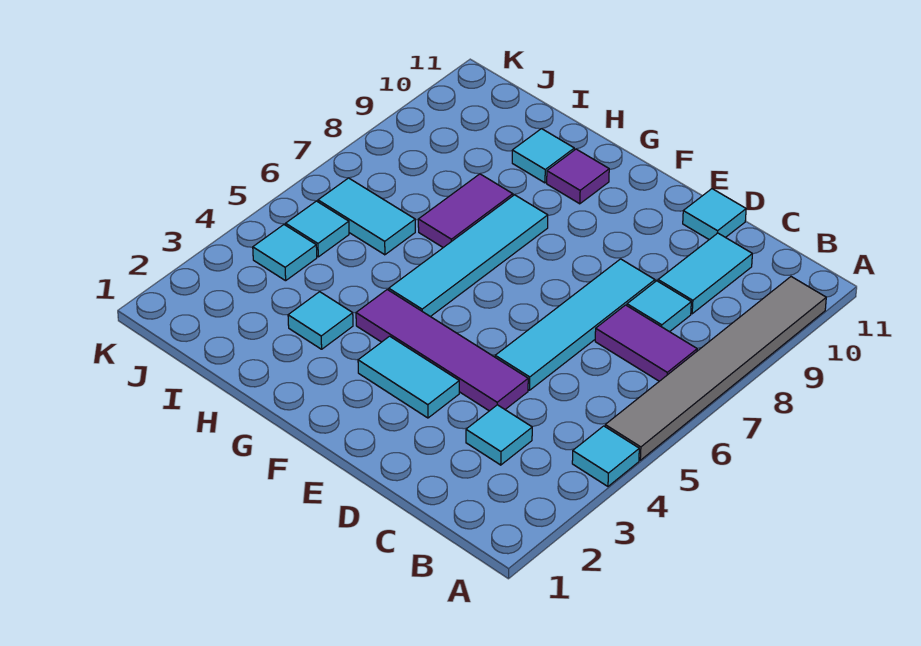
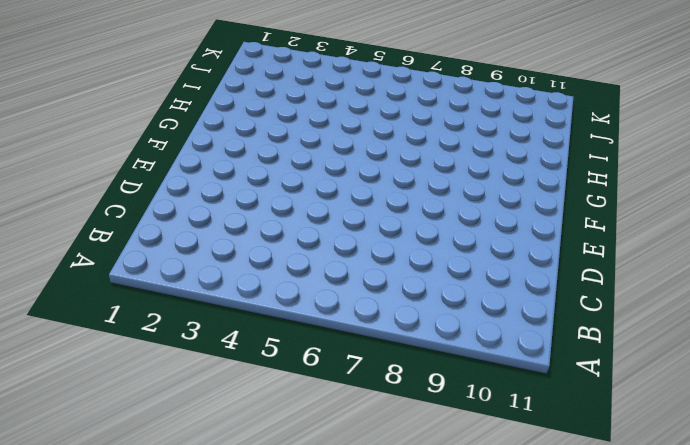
none -> cyan tile A4 level 1
none -> grey tile A5:A10 level 1
none -> purple tile B7:C7 level 1

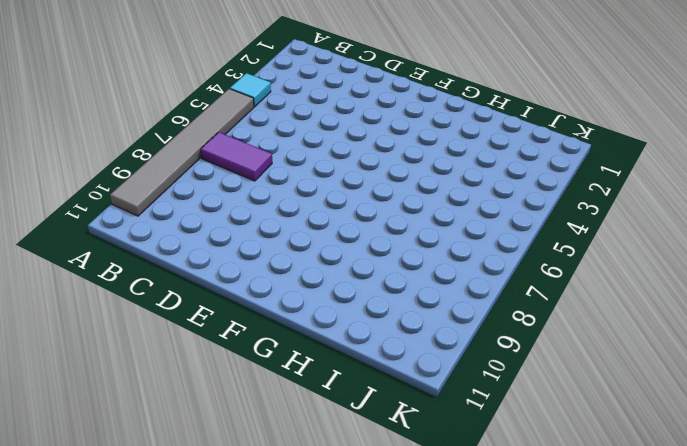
none -> cyan tile C3 level 1
none -> cyan tile C8 level 1
none -> cyan tile C9:C10 level 1

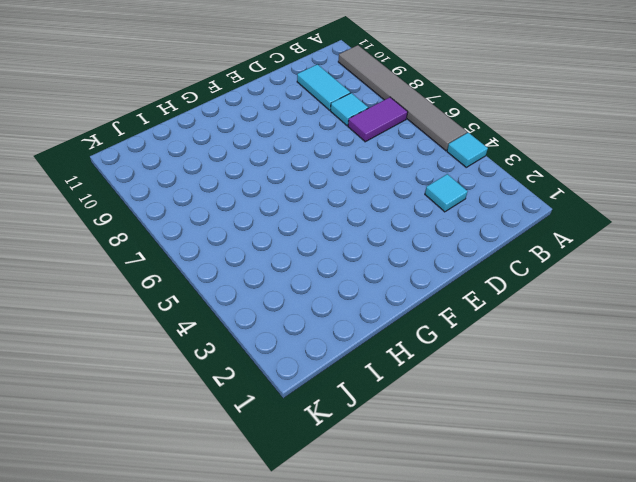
none -> purple tile D4:G4 level 1
none -> cyan tile D5:D8 level 1
none -> cyan tile D11 level 1

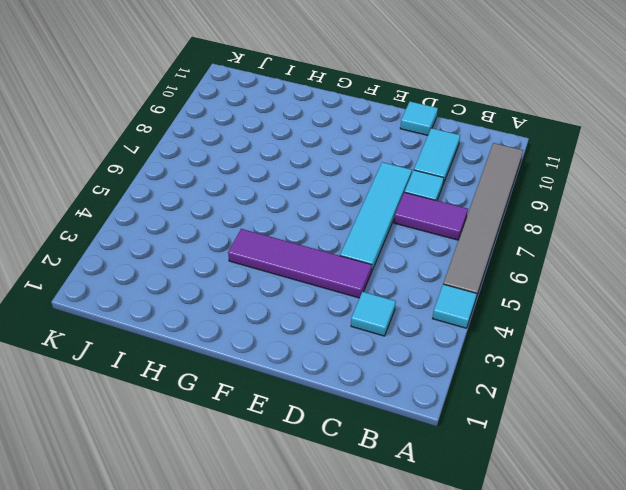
none -> cyan tile E3:F3 level 1
none -> cyan tile G5:G8 level 1
none -> purple tile G10 level 1

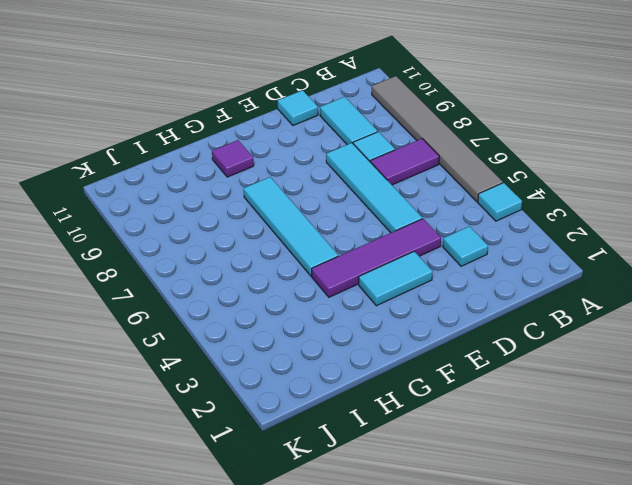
none -> cyan tile H3 level 1
none -> purple tile H7:H8 level 1
none -> cyan tile H10 level 1

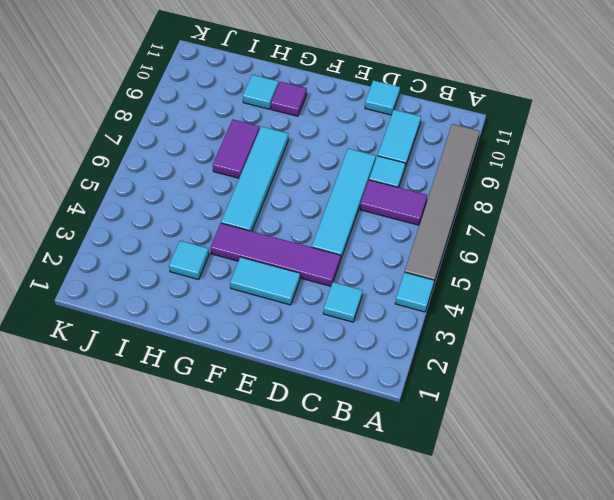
none -> cyan tile I6:J6 level 1
none -> cyan tile J4 level 1
none -> cyan tile J5 level 1

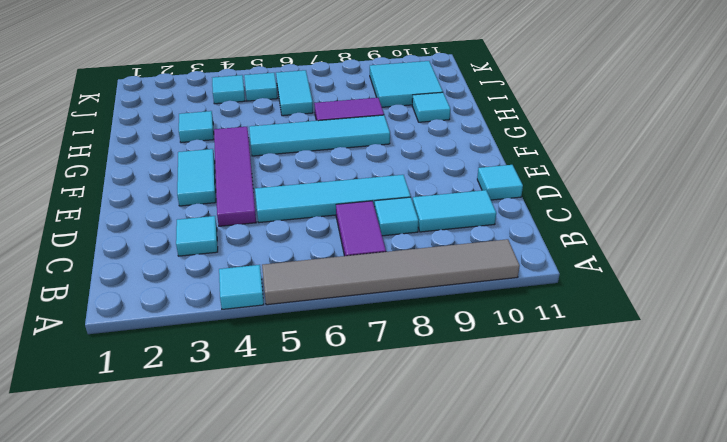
cyan tile I9:J10 level 1 -> none
none -> purple tile G10 level 1

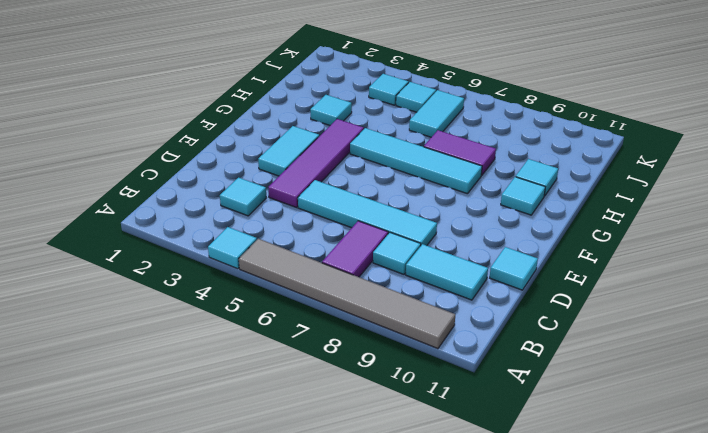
cyan tile G10 level 1 -> purple tile G10 level 1

